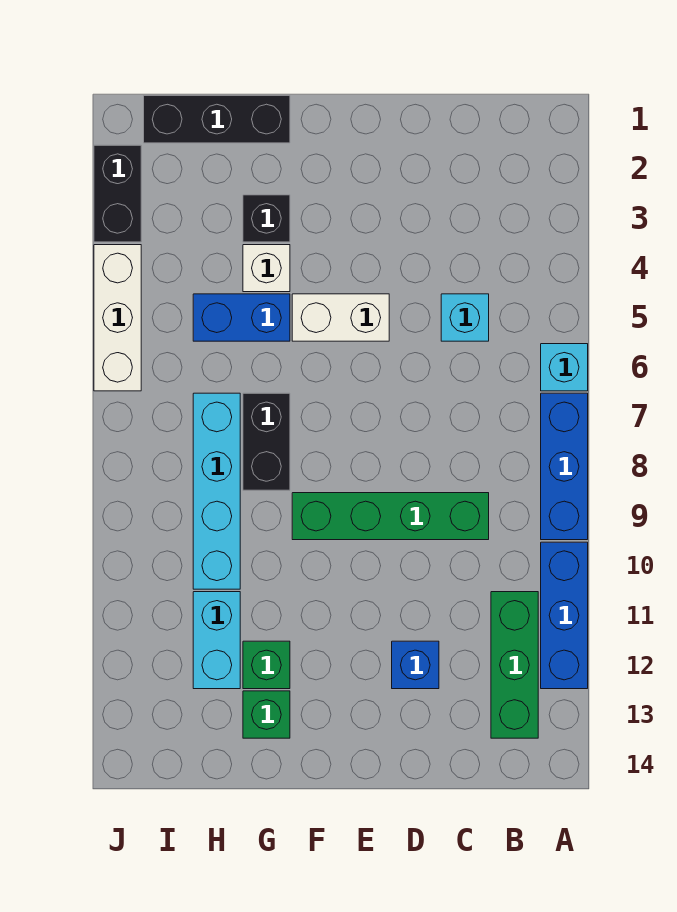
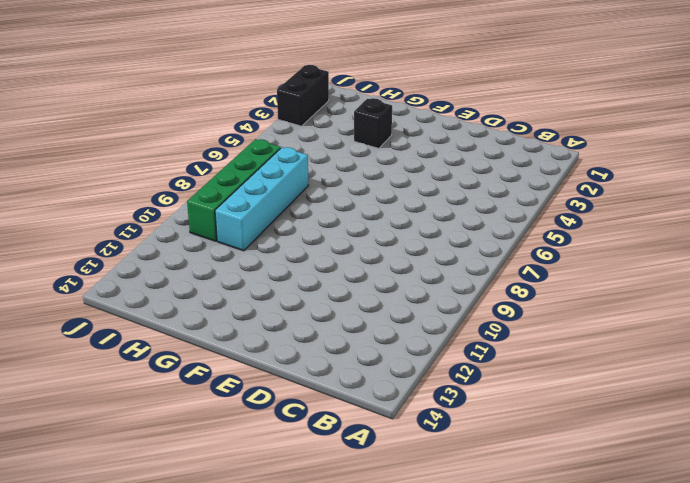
green brick I7:I10 level 1 -> green brick C9:F9 level 1
none -> cyan brick A6 level 1
none -> blue brick A7:A9 level 1
none -> blue brick A10:A12 level 1

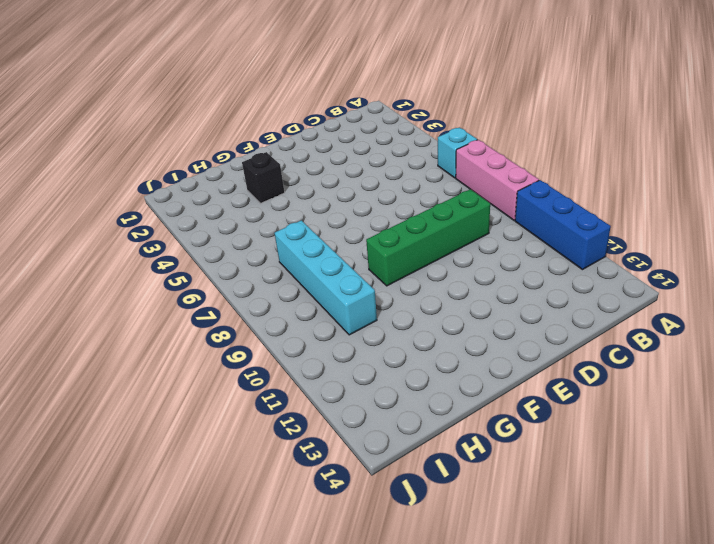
pink brick A7:A9 level 1 -> blue brick A7:A9 level 1
none -> green brick B11:B13 level 1
none -> cyan brick C5 level 1
none -> blue brick D12 level 1

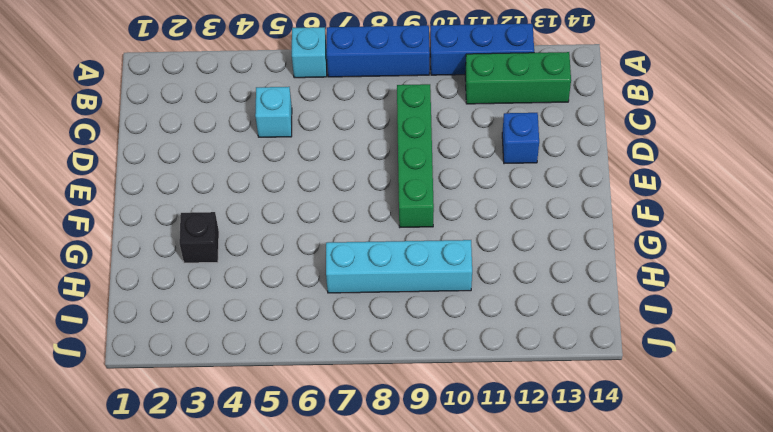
none -> white brick E5:F5 level 1
none -> black brick G1:I1 level 1
none -> white brick G4 level 1

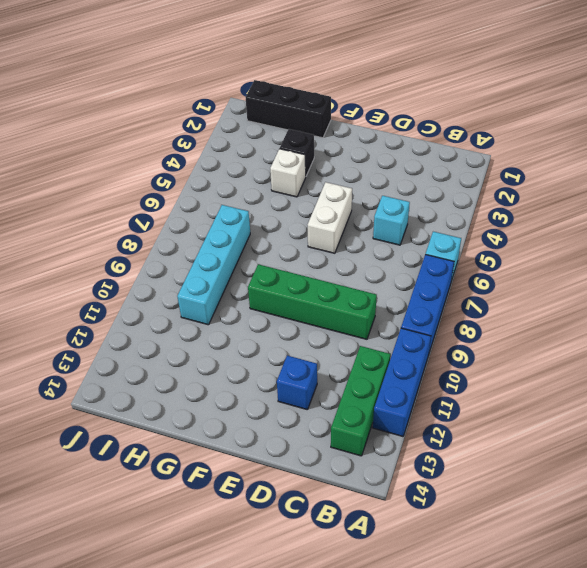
white brick E5:E6 level 1 -> white brick E5:F5 level 1
none -> blue brick G5:H5 level 1
none -> black brick G7:G8 level 1
none -> green brick G12 level 1

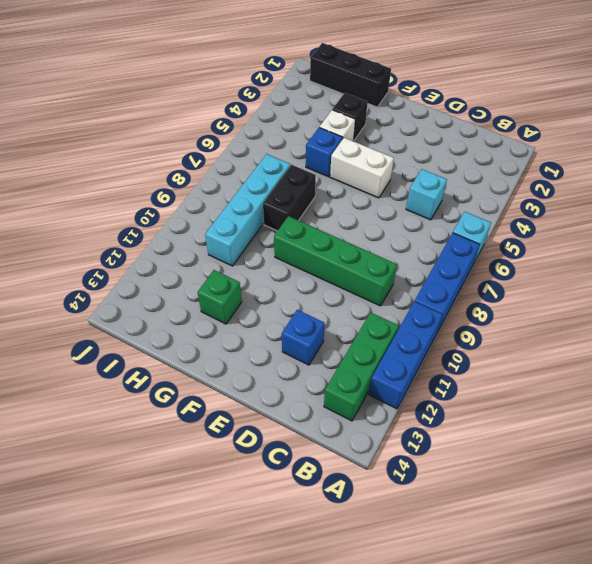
blue brick G5 level 1 -> blue brick G5:H5 level 1
none -> green brick G13 level 1
none -> cyan brick H11:H12 level 1
none -> black brick J2:J3 level 1

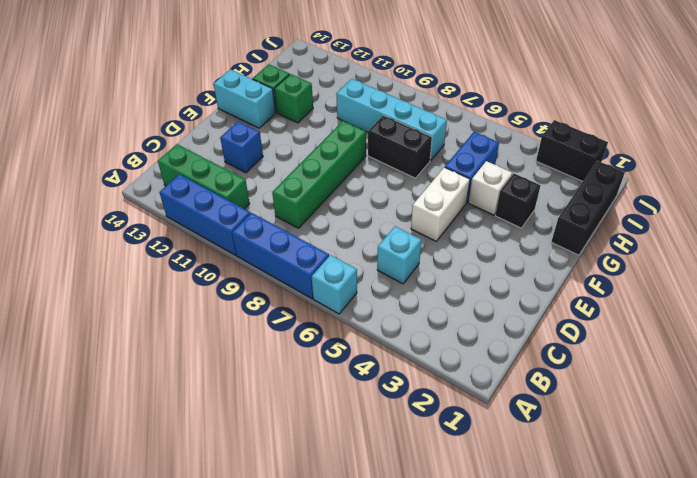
cyan brick F13:F14 level 1 -> cyan brick H11:H12 level 1
none -> white brick J4:J6 level 1

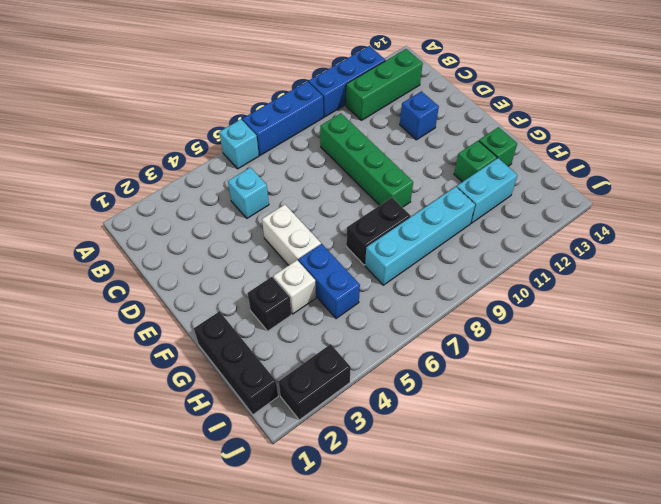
none -> white brick J4:J6 level 1

